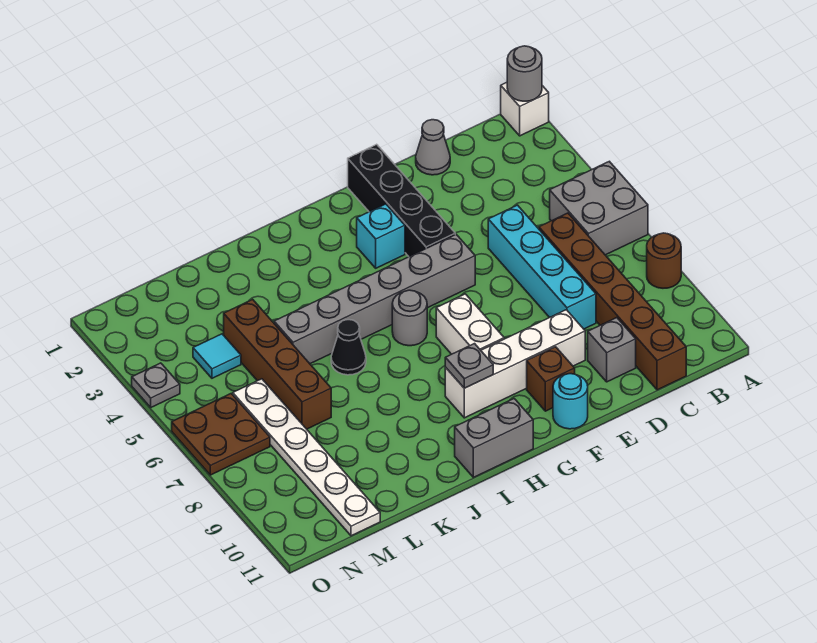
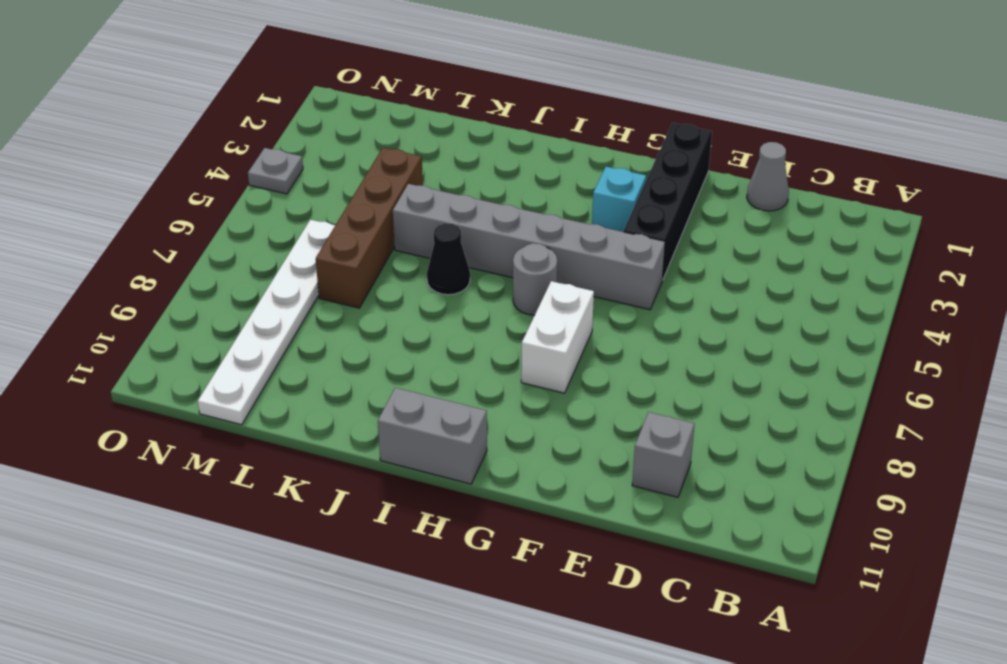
none -> white brick A1 level 1
none -> grey brick A5:B6 level 1
none -> brown round brick A8 level 1

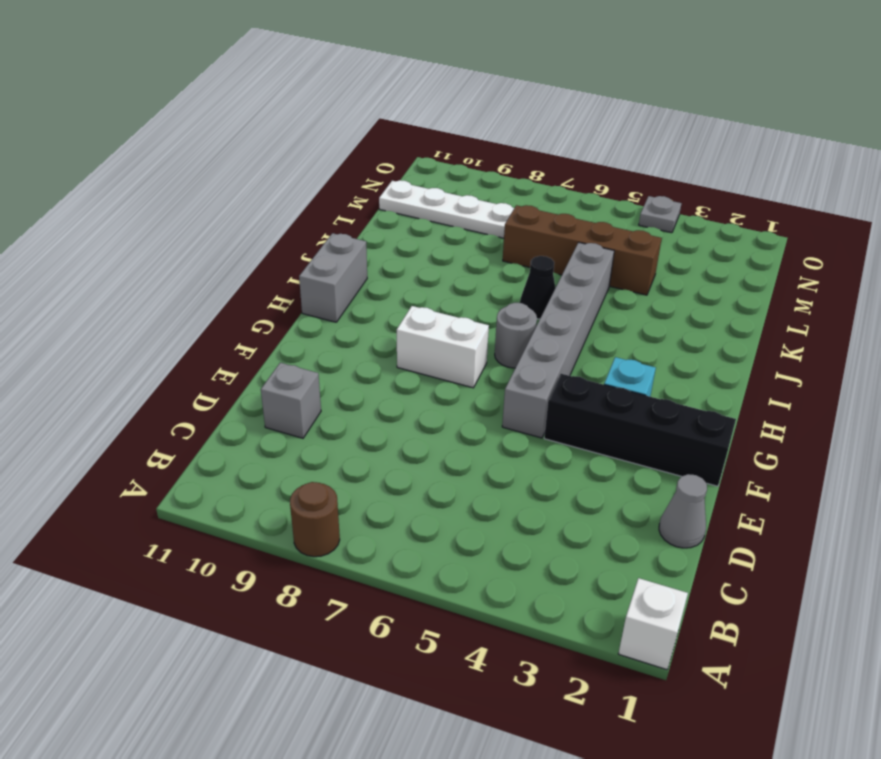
none -> grey brick A5:B6 level 1
none -> brown brick C6:C11 level 1
none -> cyan brick D5:D8 level 1

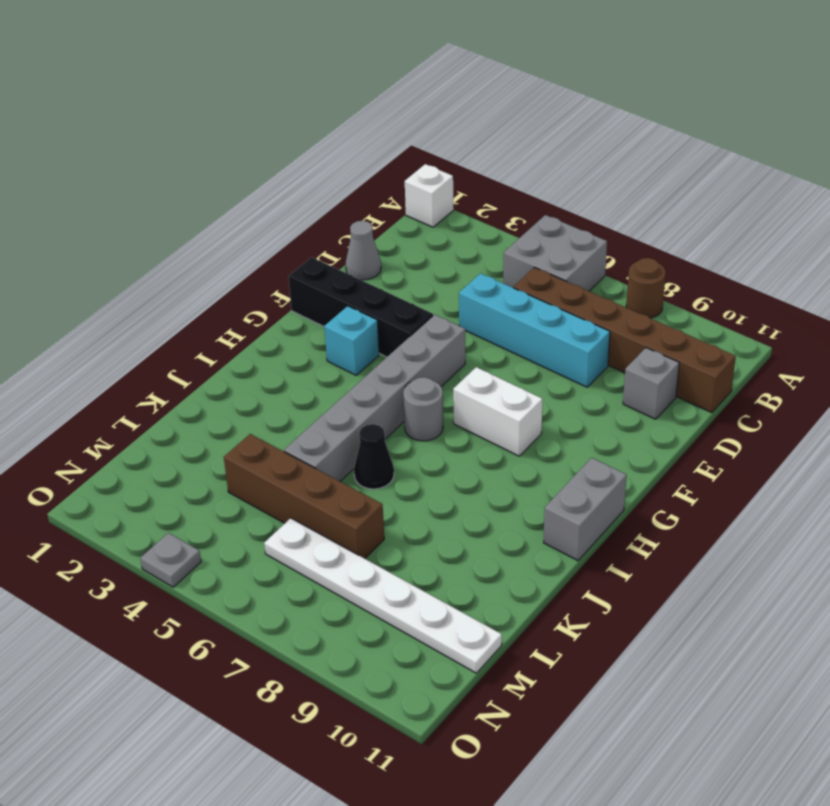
none -> white brick E9:H9 level 1
none -> brown brick F10 level 1
none -> cyan round brick F11 level 1

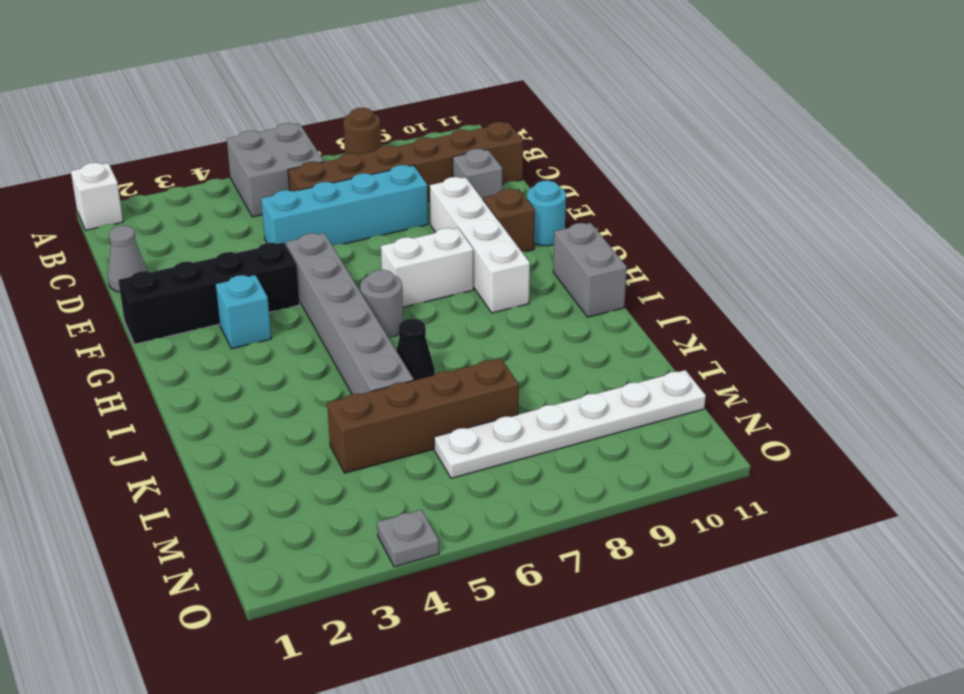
none -> cyan tile M4 level 1
none -> brown plate N6:O7 level 1
none -> grey round brick A1 level 2

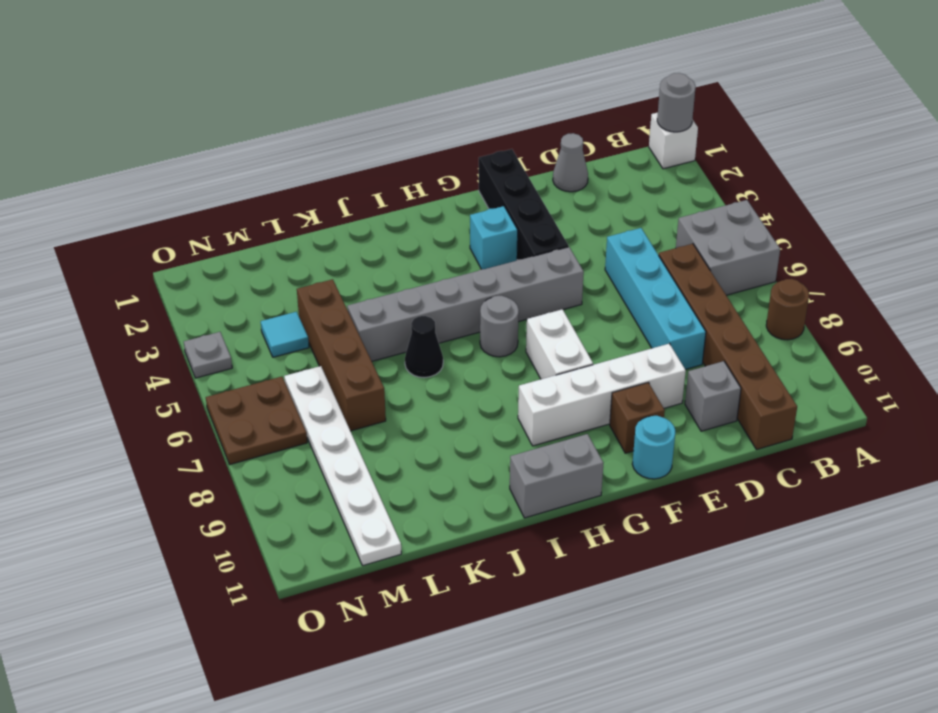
none -> grey plate H9 level 2

